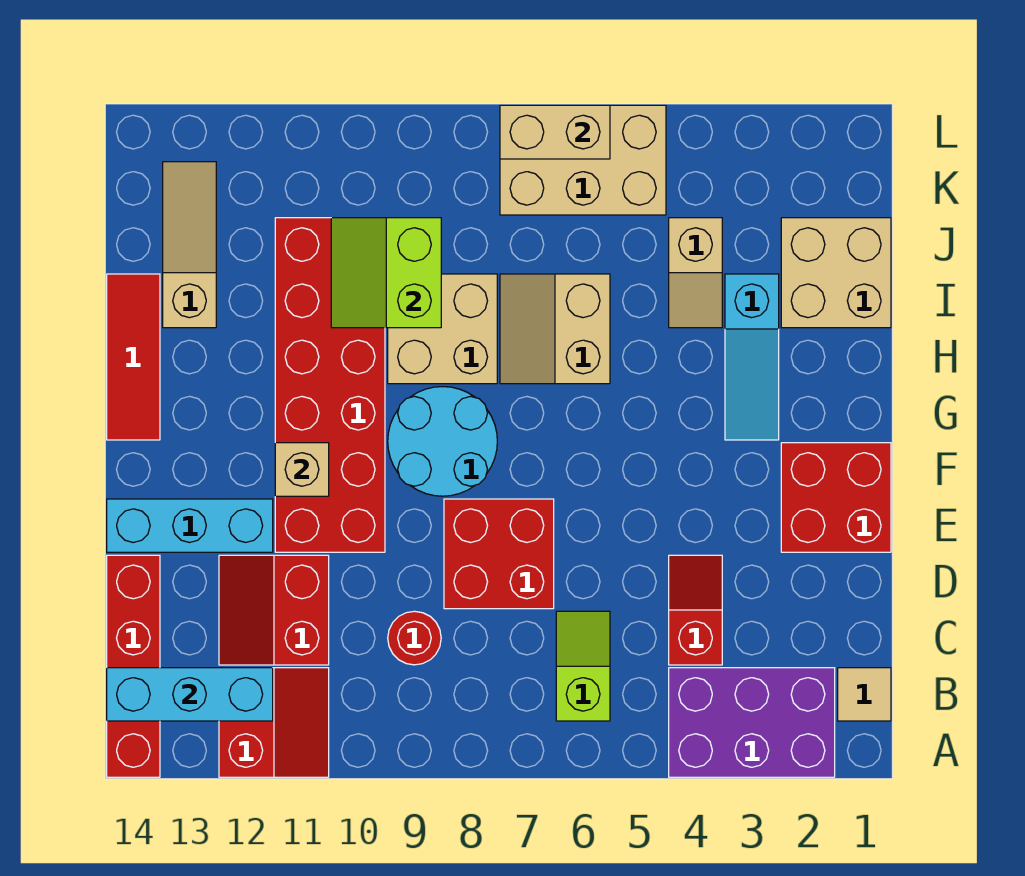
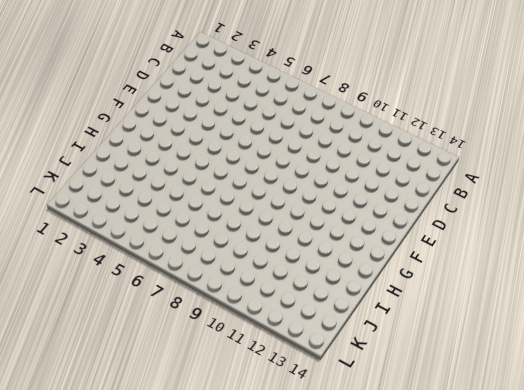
none -> purple brick A2:B4 level 1
none -> red slope A11:B12 level 1 top 12
none -> red brick A14:D14 level 1

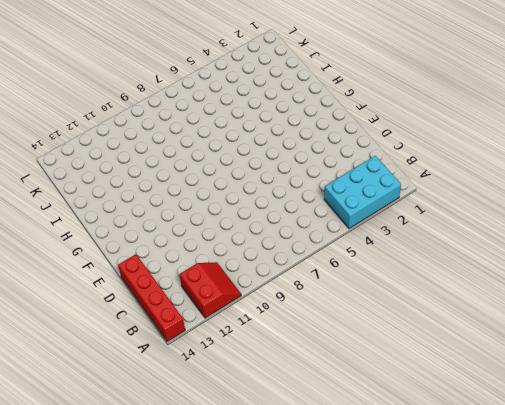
cyan brick A2:B4 level 1 -> purple brick A2:B4 level 1
none -> tan tile B1 level 1
none -> lime slope B6:C6 level 1 top B
none -> red slope C4:D4 level 1 top C

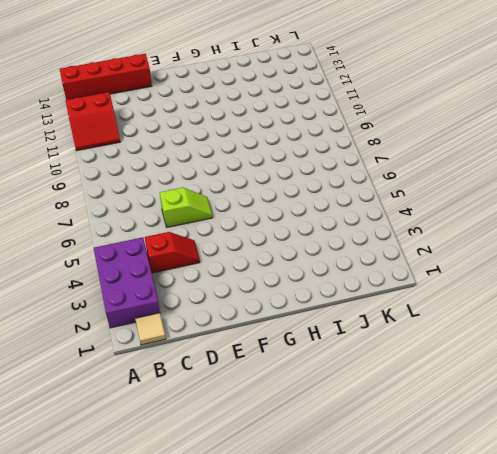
lime slope D6:E6 level 1 top D -> lime slope B6:C6 level 1 top B
none -> red round brick C9 level 1
none -> red slope C11:D12 level 1 top 11
none -> red brick D7:E8 level 1

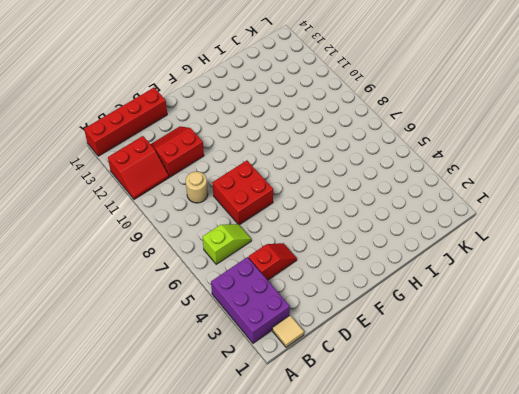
tan round brick C9 level 1 -> red round brick C9 level 1
none -> red brick E1:F2 level 1
none -> red brick E10:J11 level 1
none -> cyan brick E12:E14 level 1

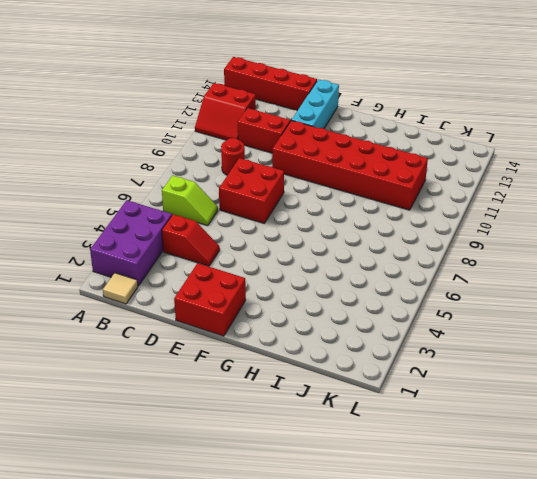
none -> cyan round brick F8:G9 level 1
none -> cyan slope G3:I3 level 1 top I
none -> red tile G14:I14 level 1

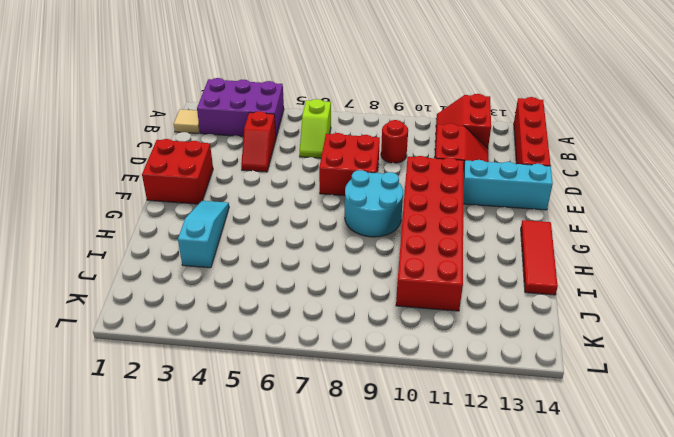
none -> tan slope H6:I7 level 1 top 6
none -> tan brick H8:I9 level 1
none -> tan brick I1:J2 level 1

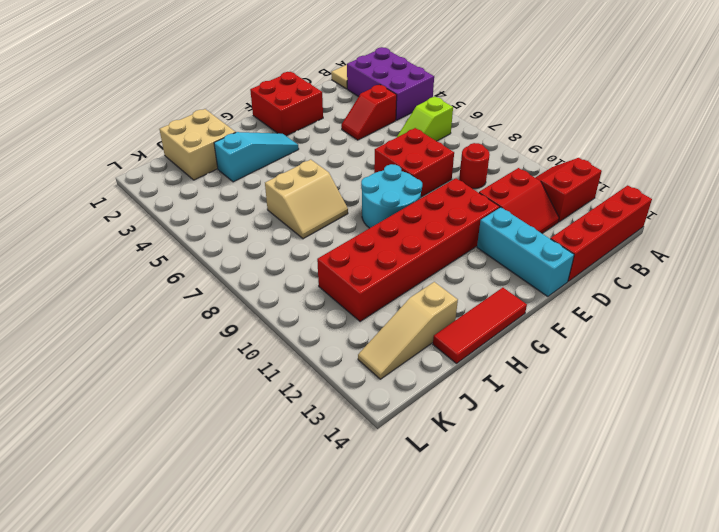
none -> tan brick H8:I9 level 1
none -> tan slope I4:J4 level 1 top J
none -> tan brick K5:L7 level 1

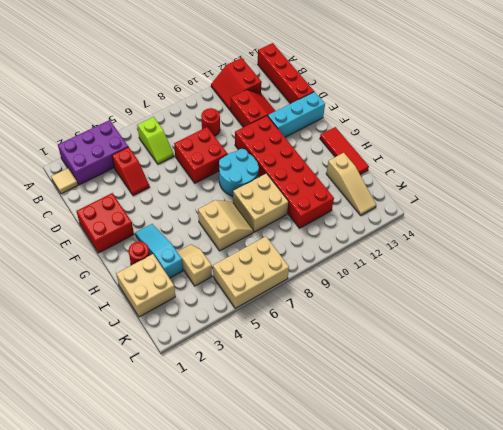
red round brick H2 level 1 -> none
none -> cyan brick B12:B14 level 2
none -> tan brick F11 level 2
none -> lime slope I9:J10 level 2 top 9

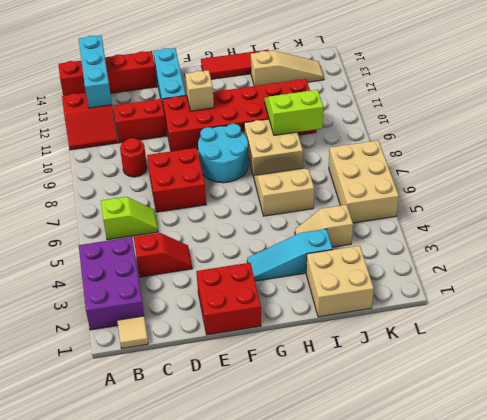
none -> tan brick L6:L7 level 2

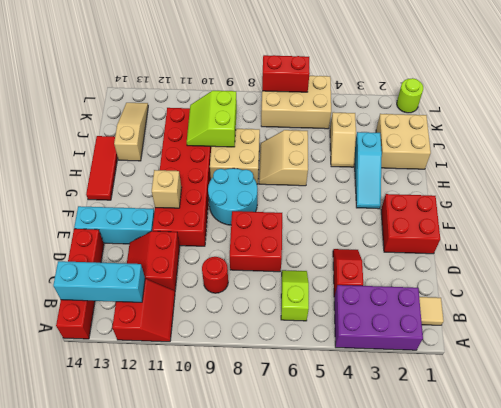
lime round brick L1 level 1 -> none
red brick L6:L7 level 2 -> tan brick L6:L7 level 2

